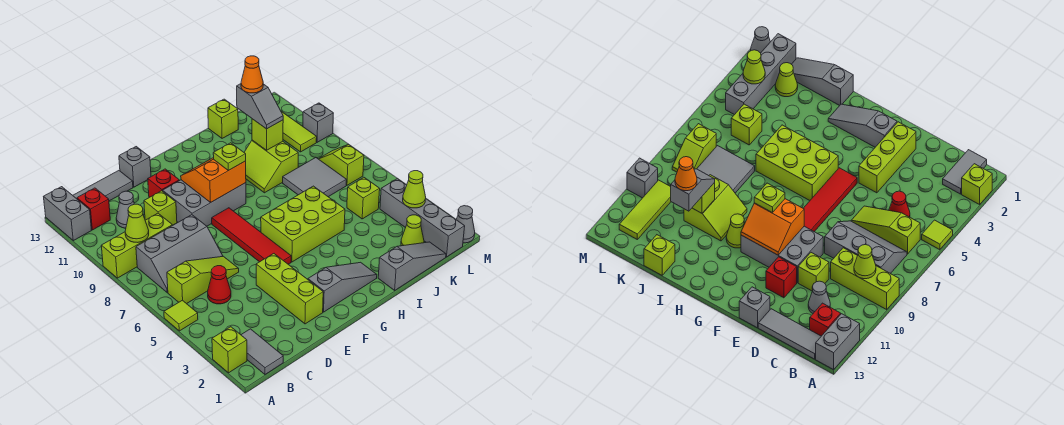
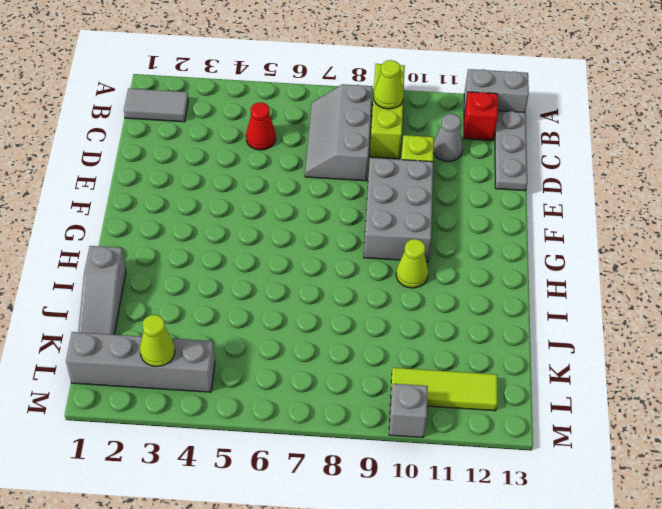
grey plate B13:D13 level 1 -> grey tile B13:D13 level 1
none -> lime brick A2 level 1
none -> lime tile A5 level 1
none -> lime slope B6:D6 level 1 top B
none -> lime brick E2:E4 level 1

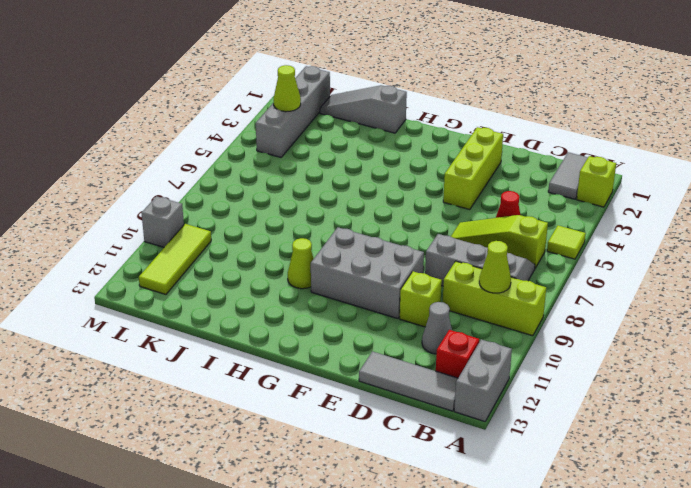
none -> red brick E11 level 1
none -> grey brick E13 level 1
none -> grey slope F2:H2 level 1 top F
none -> red tile F5:F8 level 1

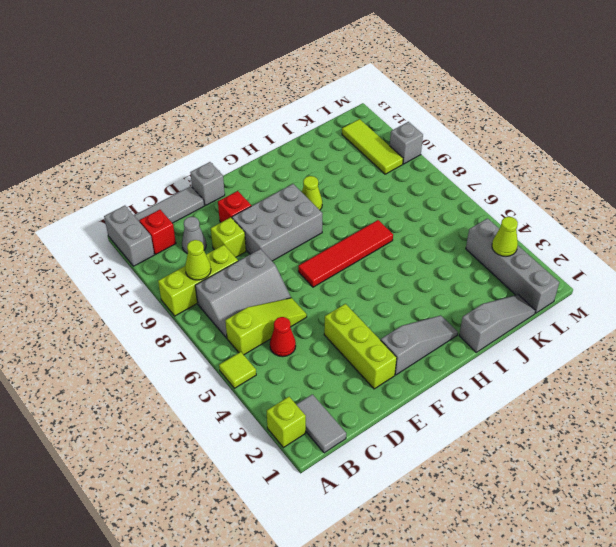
red tile F7:I7 level 1 -> red tile F5:F8 level 1
none -> lime brick G5:I6 level 1
none -> lime slope I9:J10 level 1 top J
none -> grey tile J7:K8 level 1
none -> lime brick J13 level 1

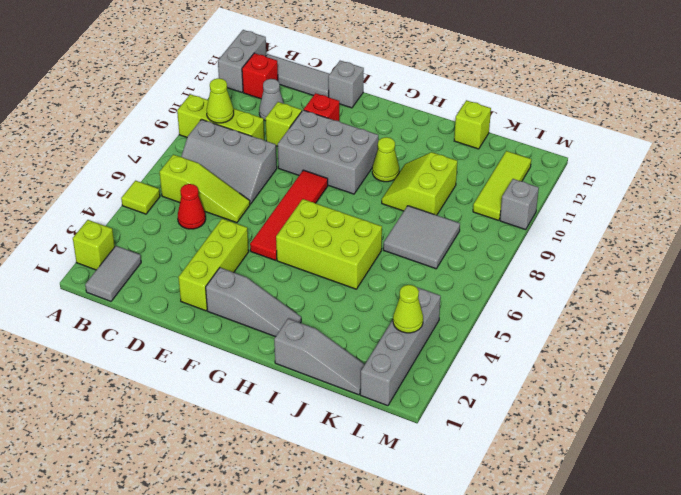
none -> lime cone K2 level 1
none -> lime brick K5 level 1
none -> lime slope L7:L8 level 1 top 7
none -> grey cone M1 level 1

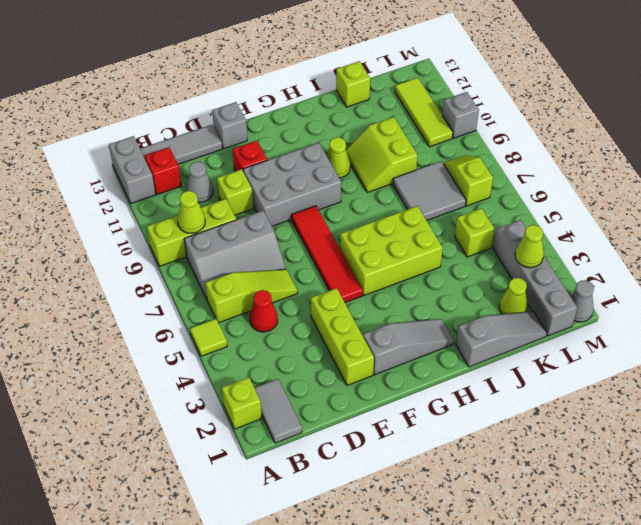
none -> orange slope F9:G10 level 2 top 9
none -> lime brick J10 level 2
none -> lime plate G9 level 3
none -> grey slope J10:J11 level 3 top 11

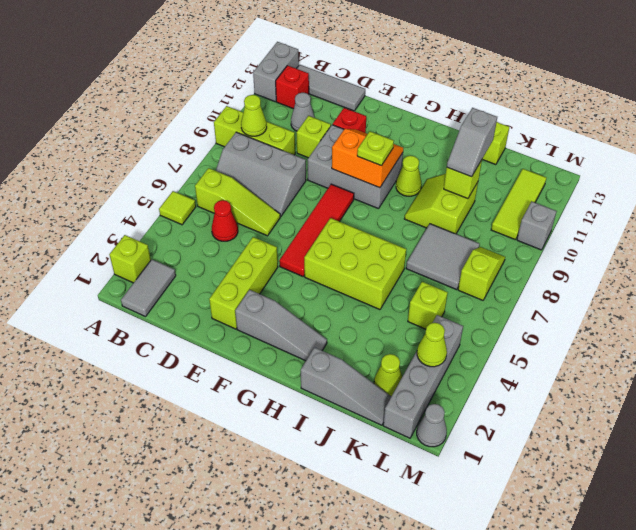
none -> grey brick E13 level 1
none -> orange cone J11 level 4

